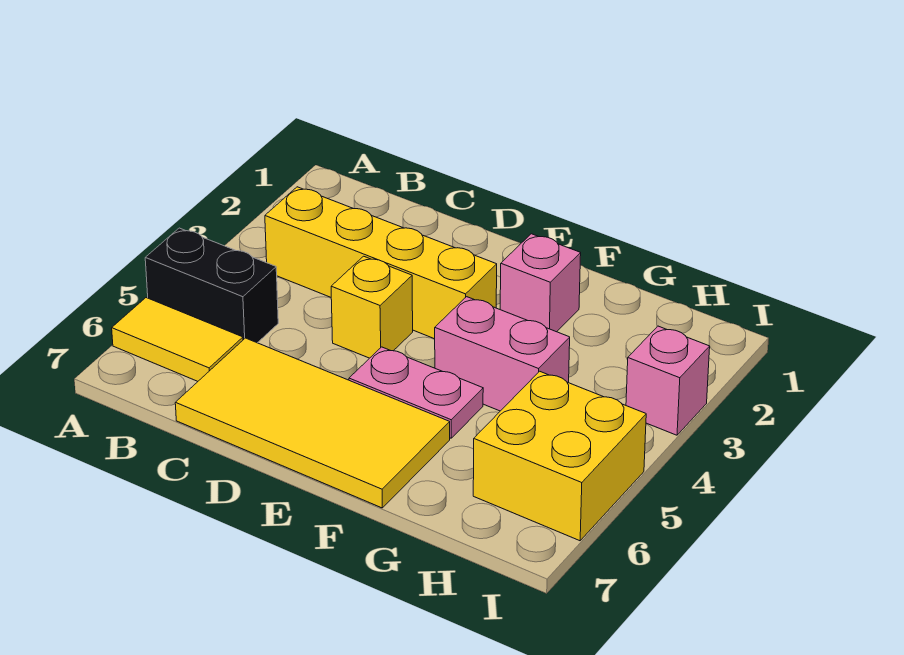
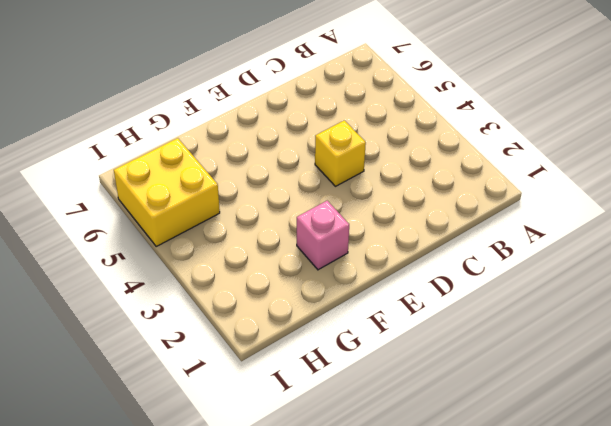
none -> black brick A5:B5 level 1
none -> yellow tile A6:B6 level 1

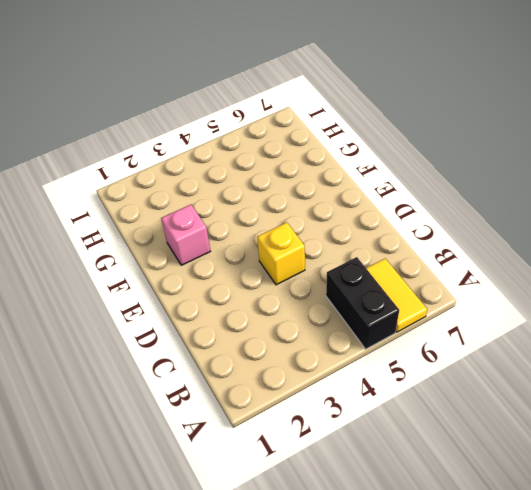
none -> yellow brick B3:E3 level 1
none -> yellow tile C6:F7 level 1

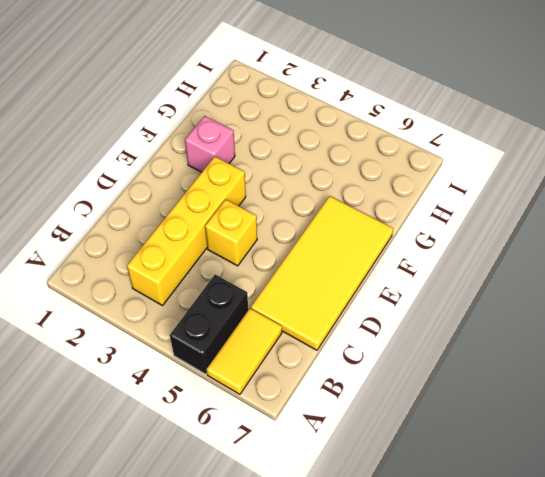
none -> pink plate E5:F5 level 1
none -> pink brick F4:G4 level 1

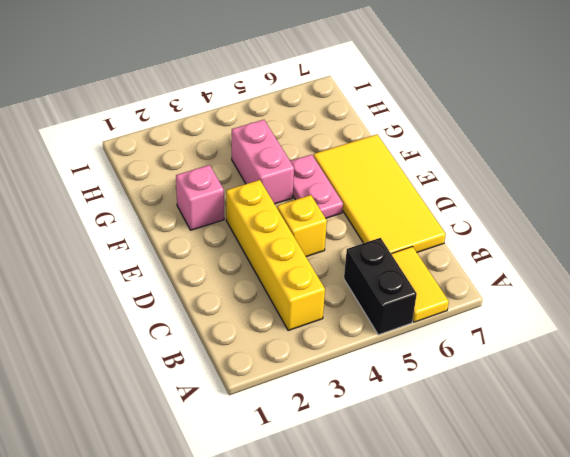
none -> yellow brick H5:I6 level 1
none -> pink brick I3 level 1

